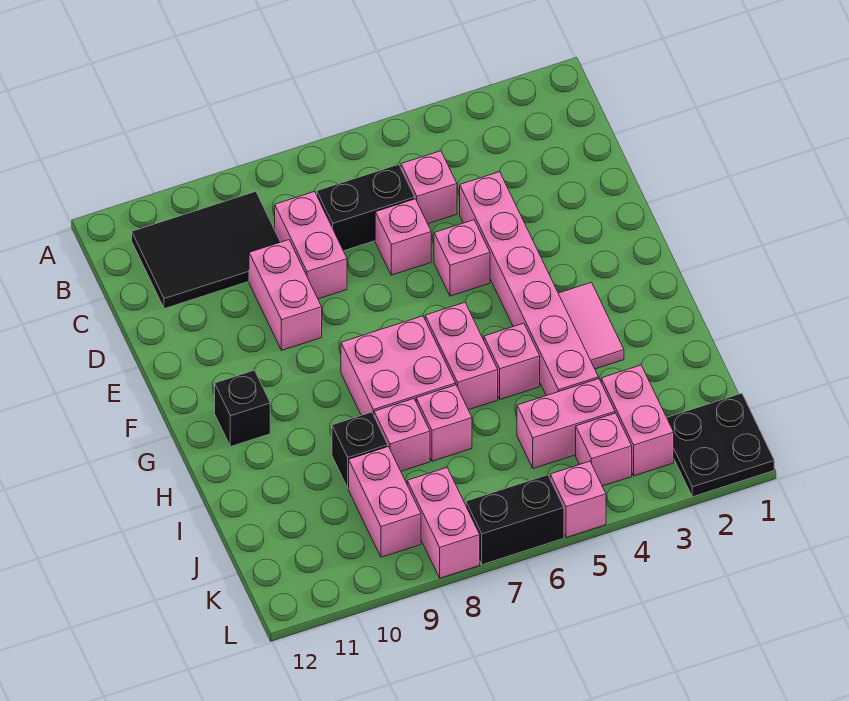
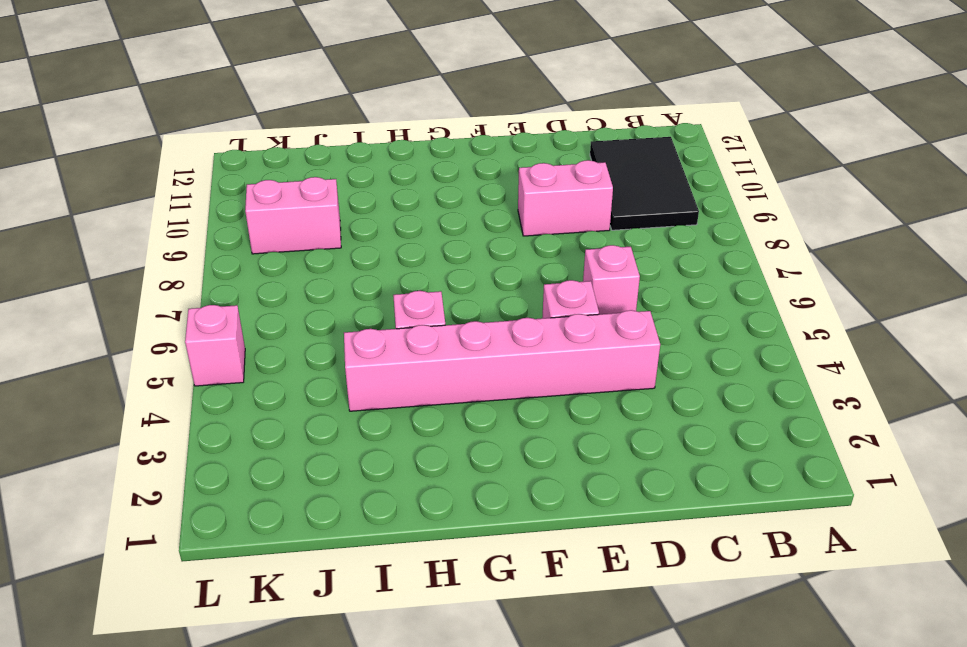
none -> pink brick C5 level 1
none -> black brick C6:C7 level 1
none -> pink brick C8:D8 level 1

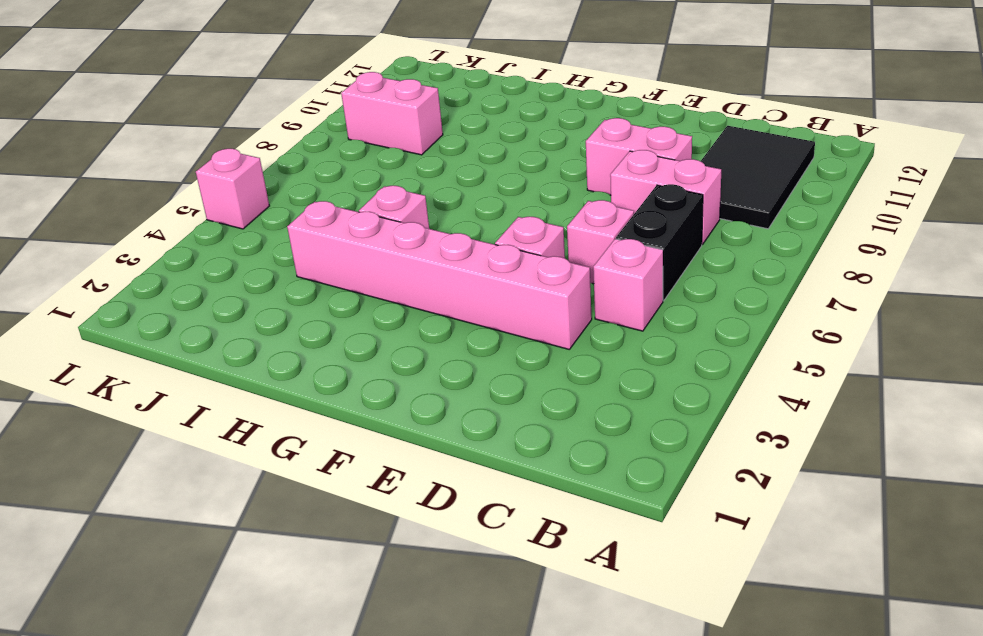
none -> pink tile G3:H3 level 1
none -> pink brick G6:H6 level 1
none -> pink brick G7:H8 level 1

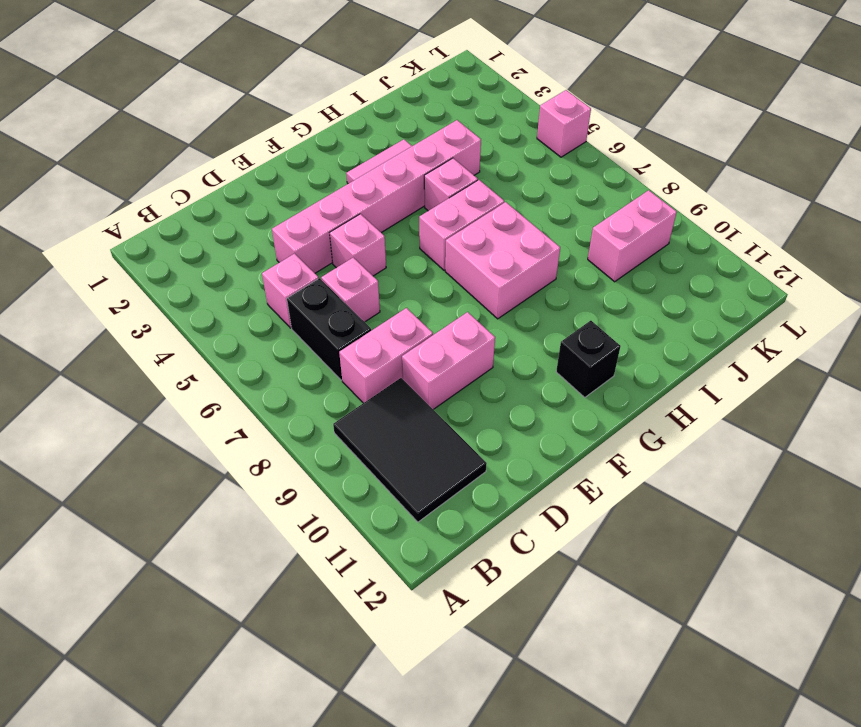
none -> pink brick I7 level 1
none -> pink brick I8 level 1
none -> black brick I9 level 1

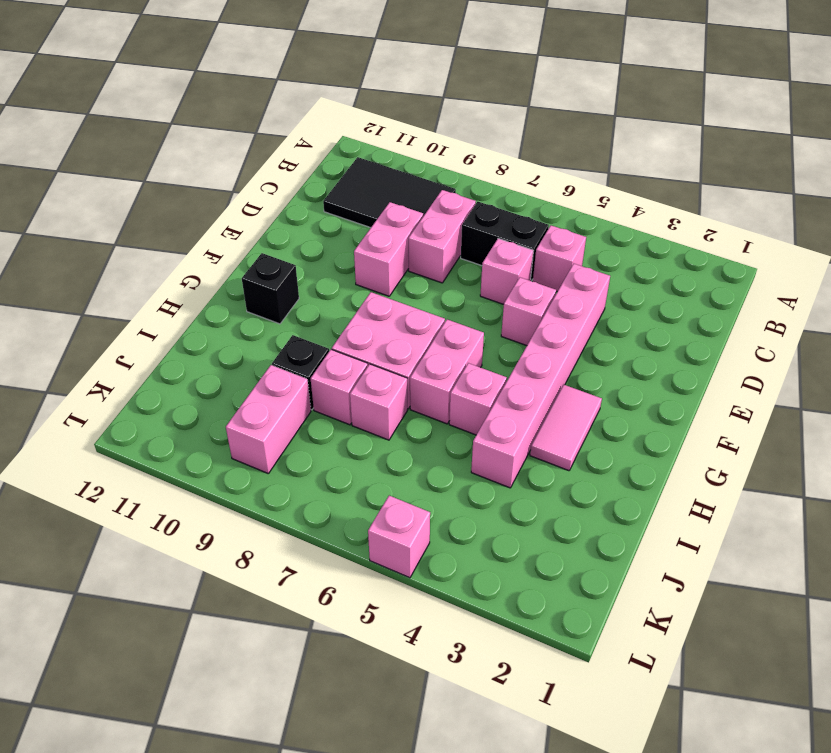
none -> pink brick J3:K3 level 1
none -> pink brick J4:J5 level 1
none -> black plate K1:L2 level 1

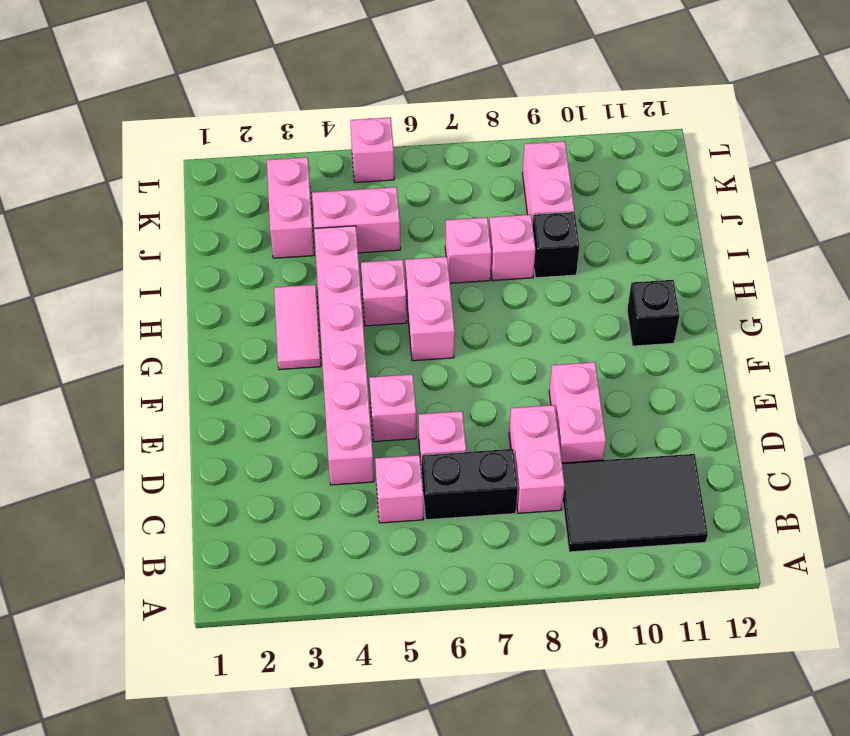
none -> pink brick G7:H8 level 1
none -> black plate K1:L2 level 1
none -> pink brick K4 level 1

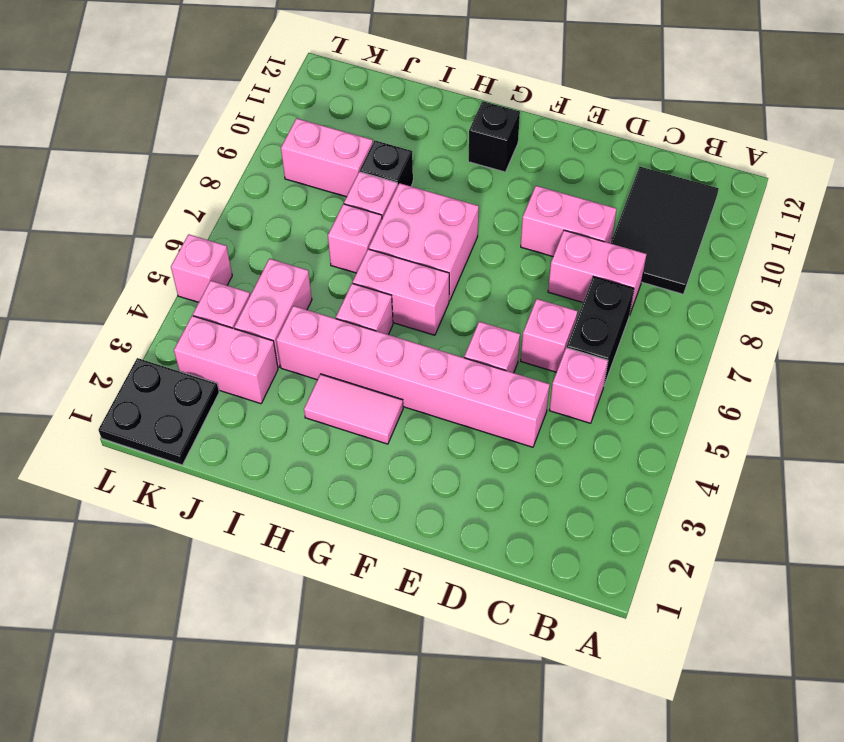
none -> pink brick K8:L8 level 1
none -> black brick L6:L7 level 1

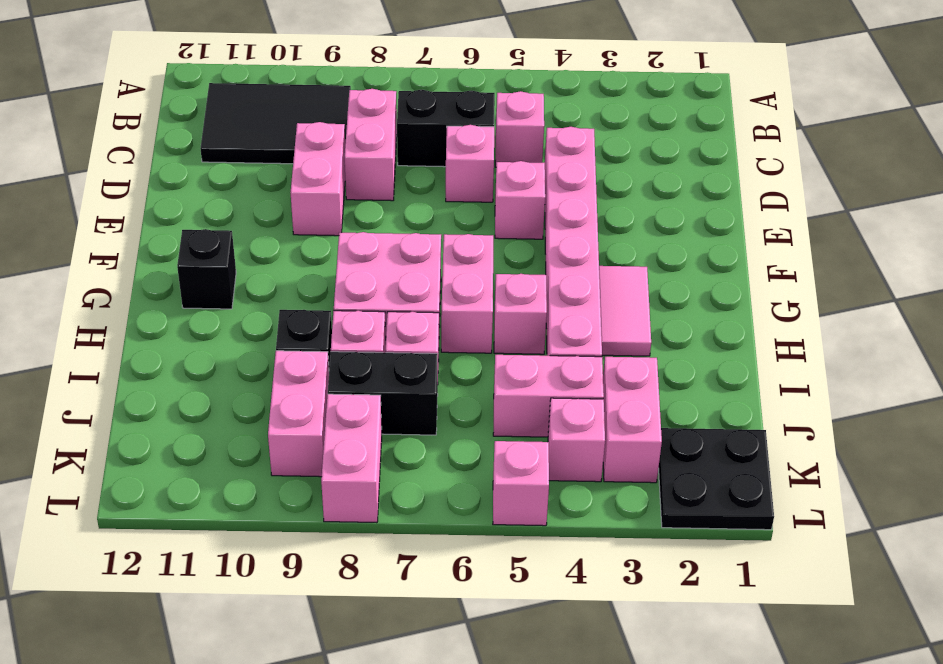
black brick J7:J8 level 1 -> black brick L6:L7 level 1

